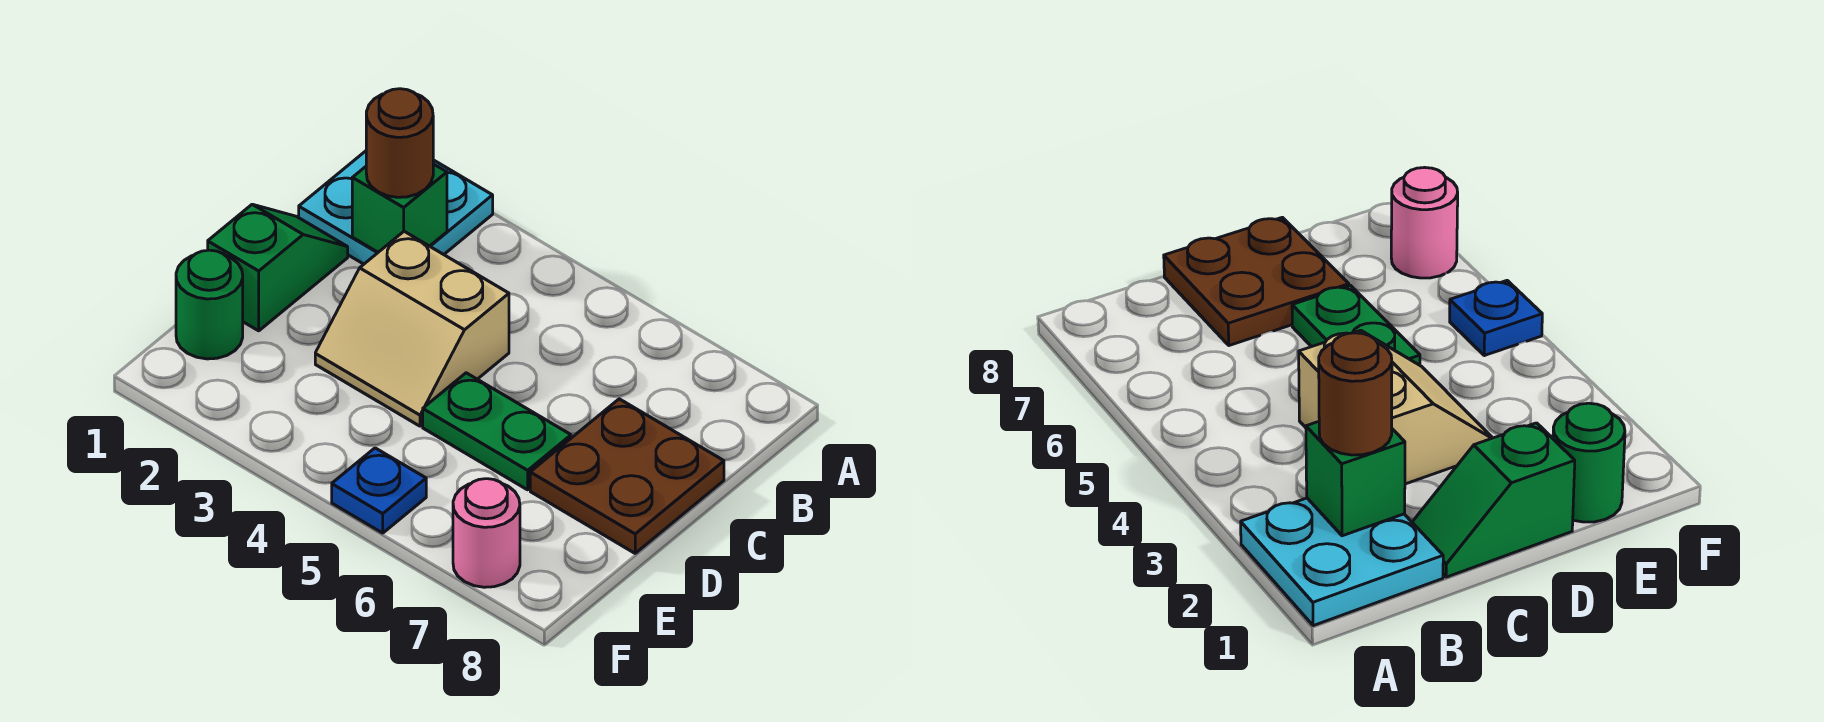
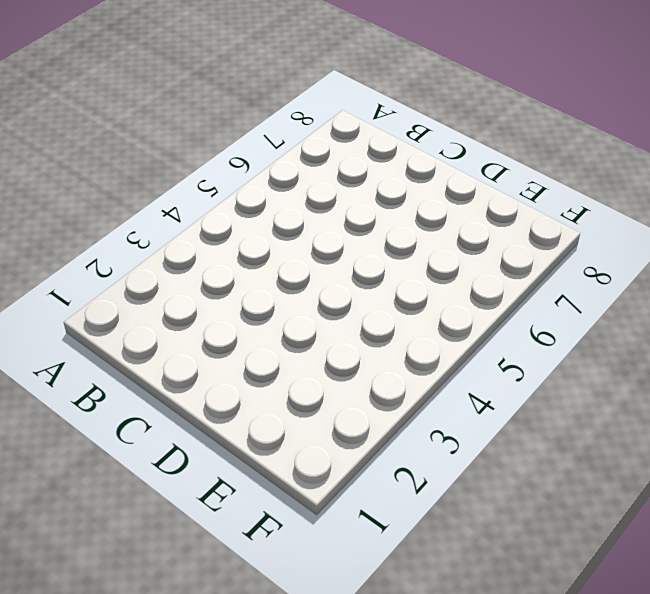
none -> cyan plate A1:B2 level 1
none -> green slope C1:D1 level 1 top D

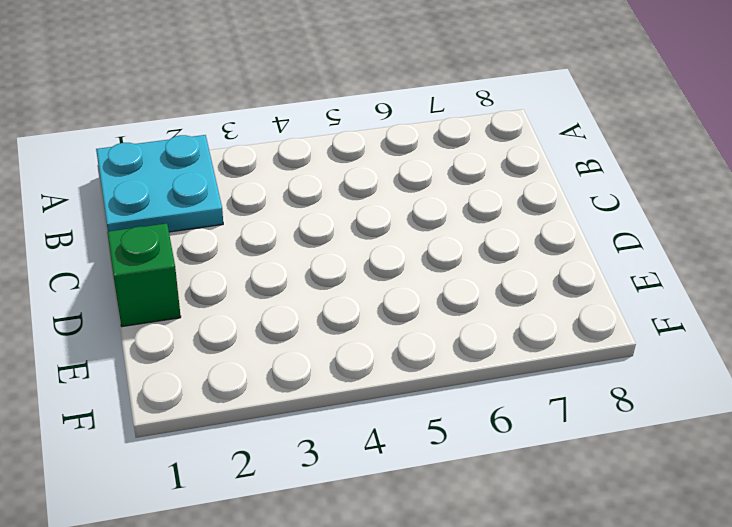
none -> tan slope C3:D4 level 1 top C
none -> brown plate C7:D8 level 1

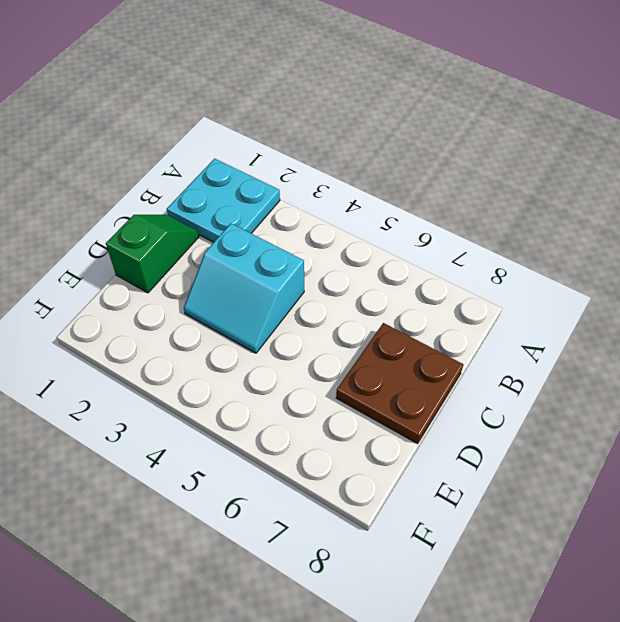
cyan slope C3:D4 level 1 top C -> tan slope C3:D4 level 1 top C
none -> green plate D5:D6 level 1
none -> green round brick E1 level 1

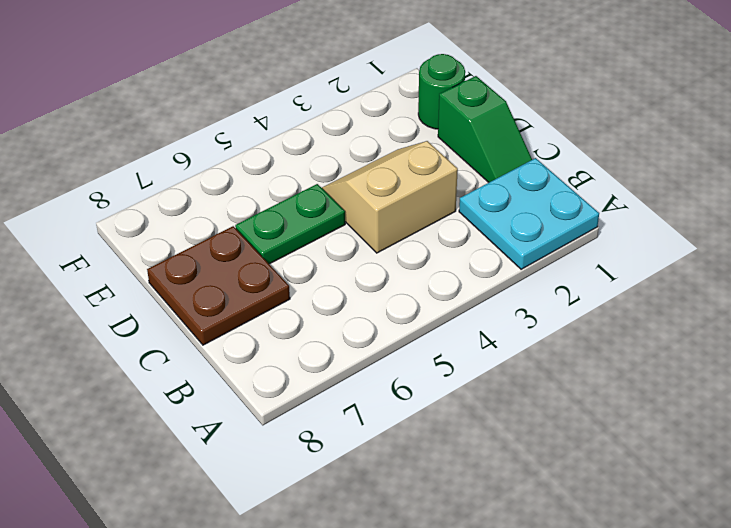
none -> blue plate F5 level 1
none -> pink round brick F7 level 1

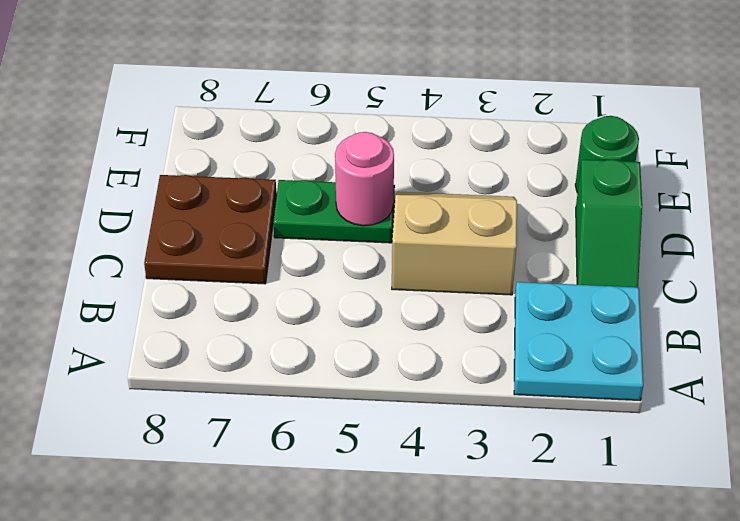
pink round brick D5 level 2 -> pink round brick F7 level 1
none -> blue plate F5 level 1
none -> green brick B2 level 2

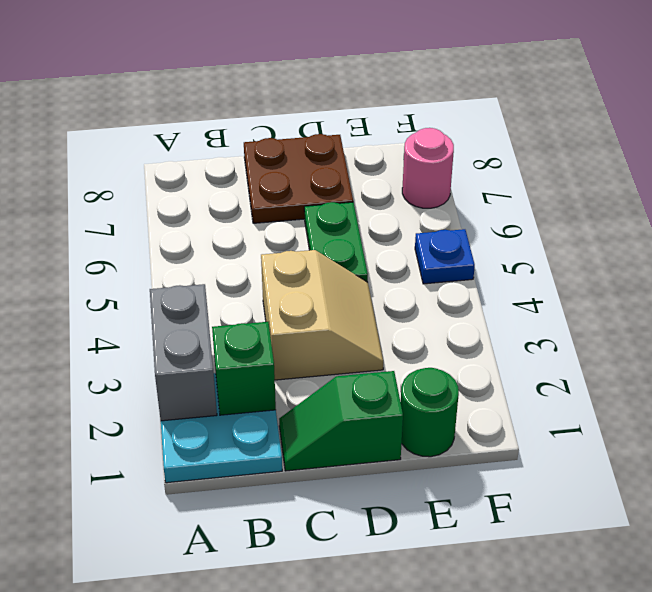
grey brick A2:A3 level 2 -> none
none -> brown round brick B2 level 3

